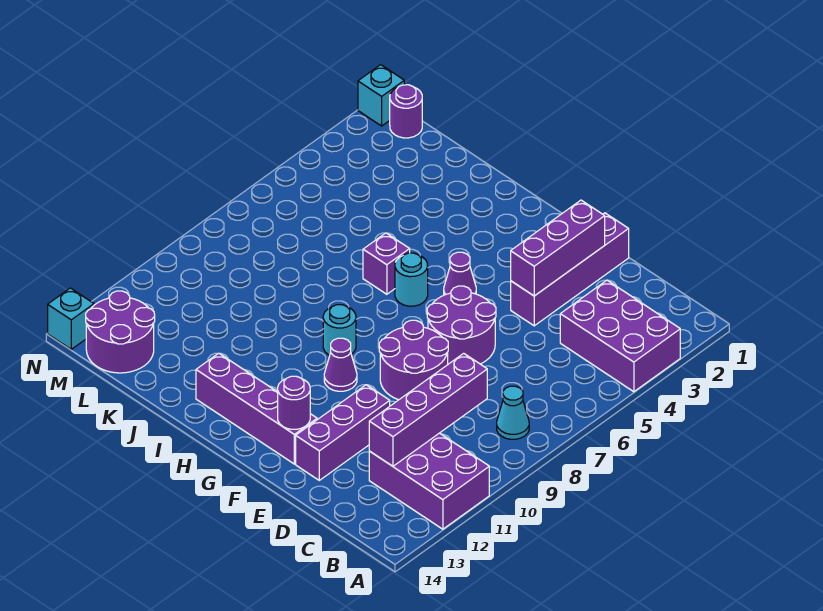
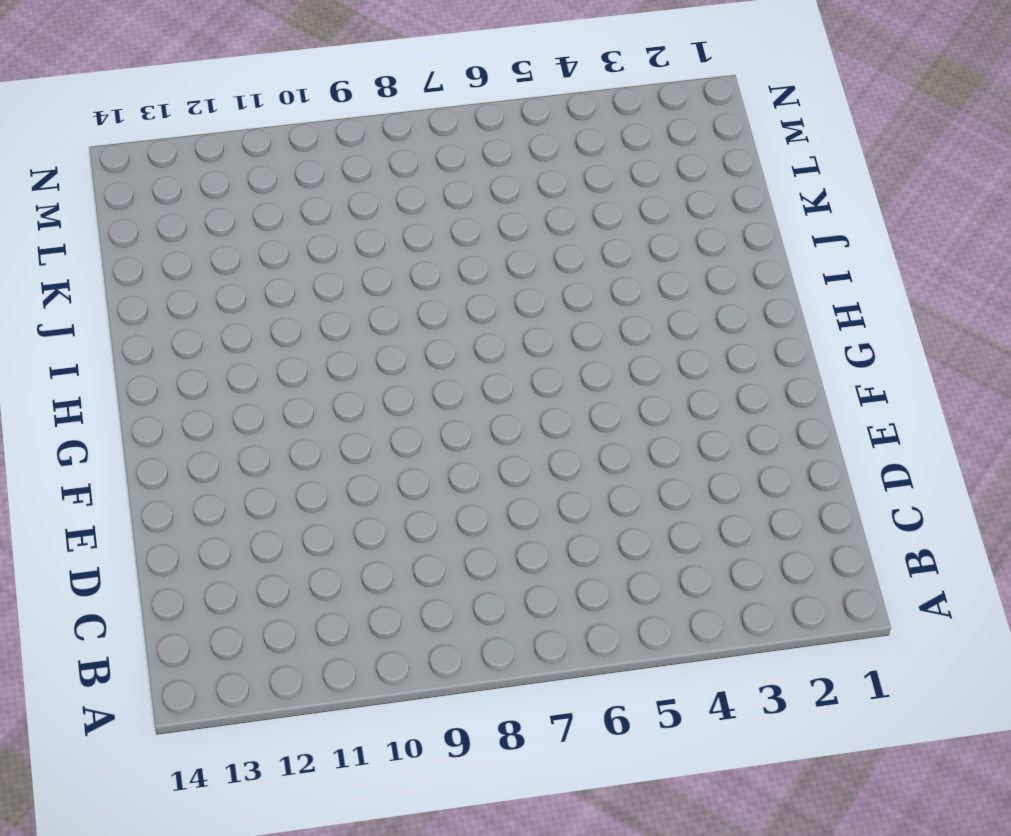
none -> purple brick A3:C4 level 1
none -> purple brick A11:C12 level 1
none -> cyan cone B8 level 1

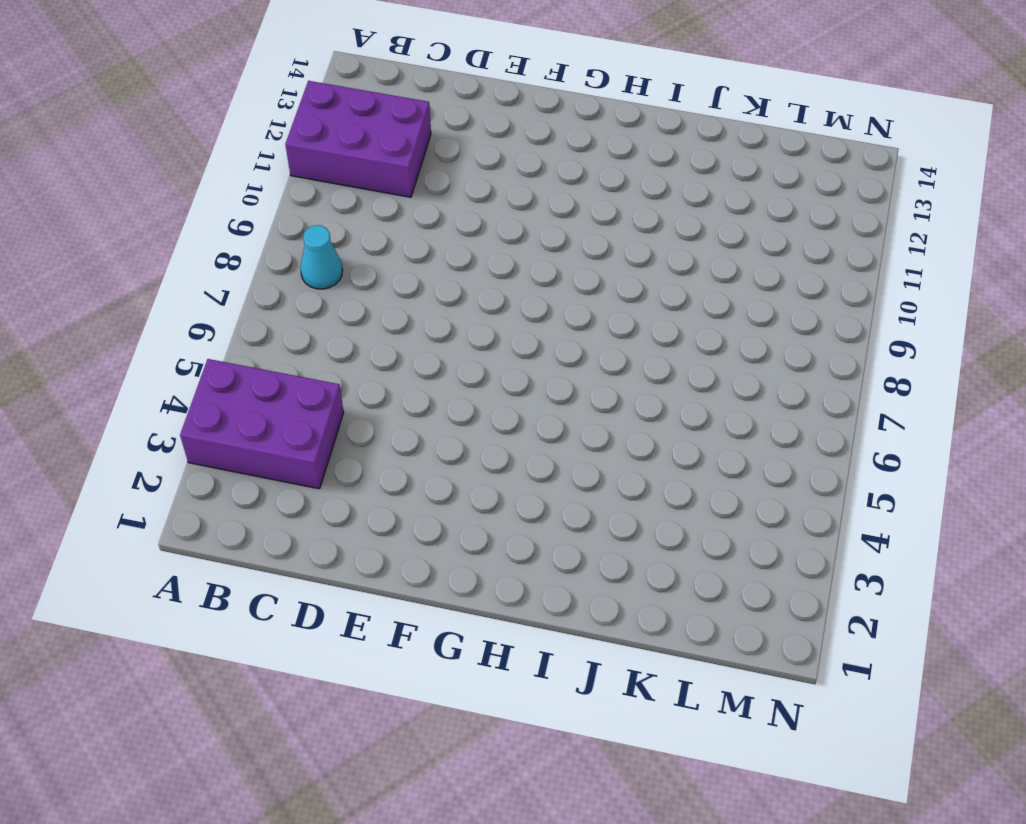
none -> purple brick E1:E4 level 1
none -> purple round brick E6:F7 level 1
none -> purple round brick E8:F9 level 1

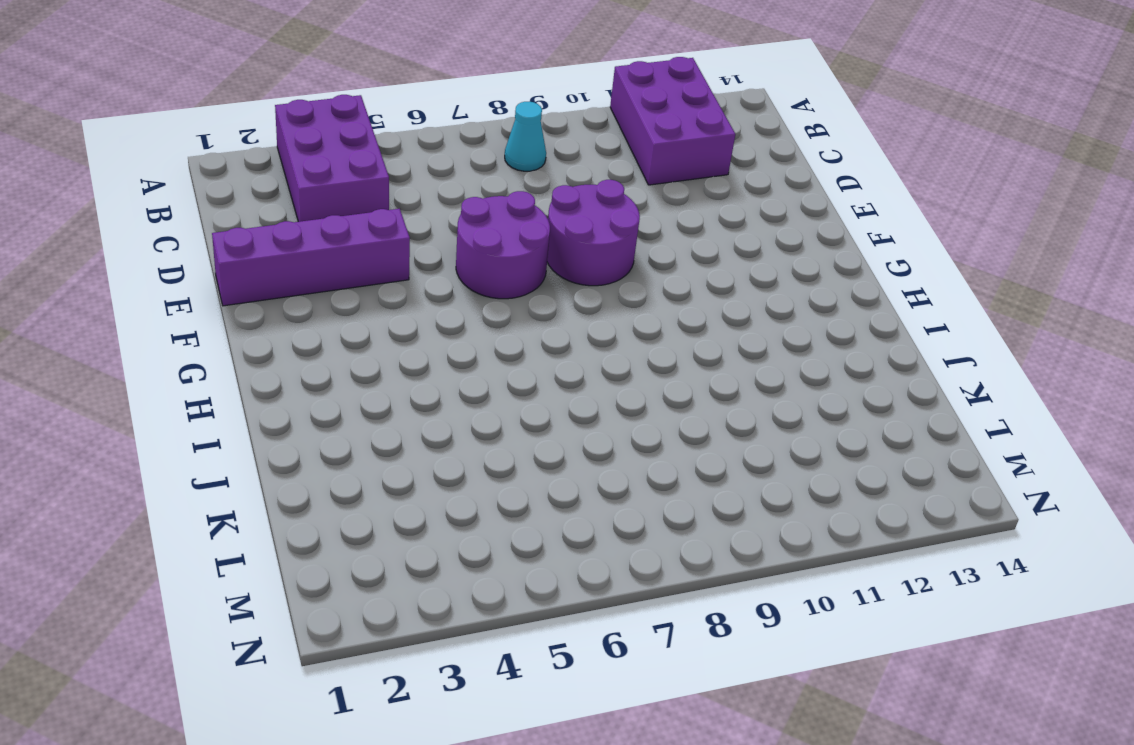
none -> purple brick E11:E13 level 1
none -> purple brick F13:I13 level 1
none -> purple cone G5 level 1

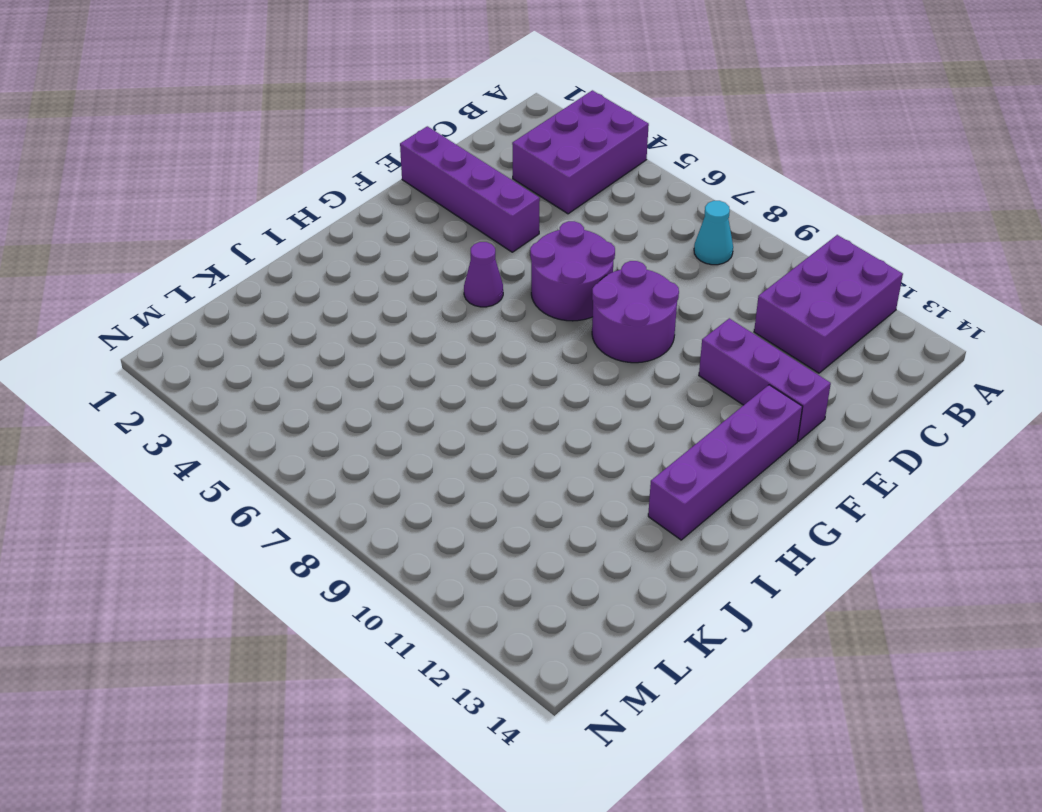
none -> purple cone G10 level 1
none -> cyan round brick H6 level 1
none -> cyan round brick H9 level 1

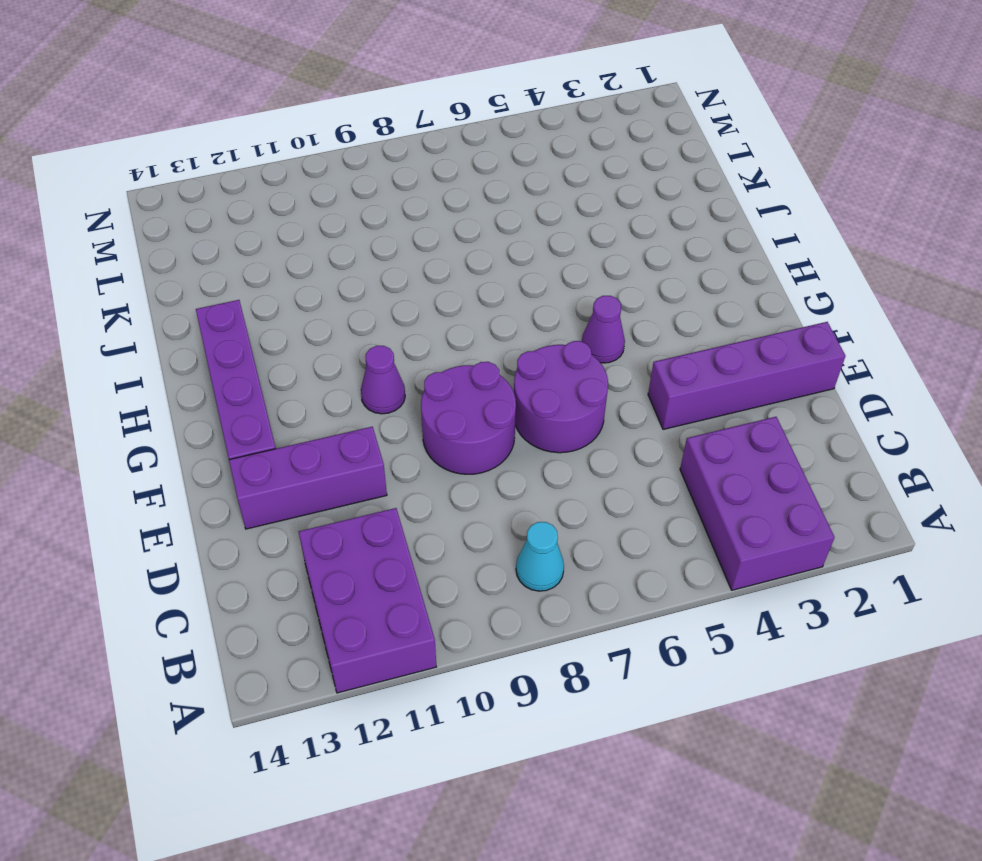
none -> cyan round brick H6 level 1
none -> cyan round brick H9 level 1
none -> purple brick I6 level 1

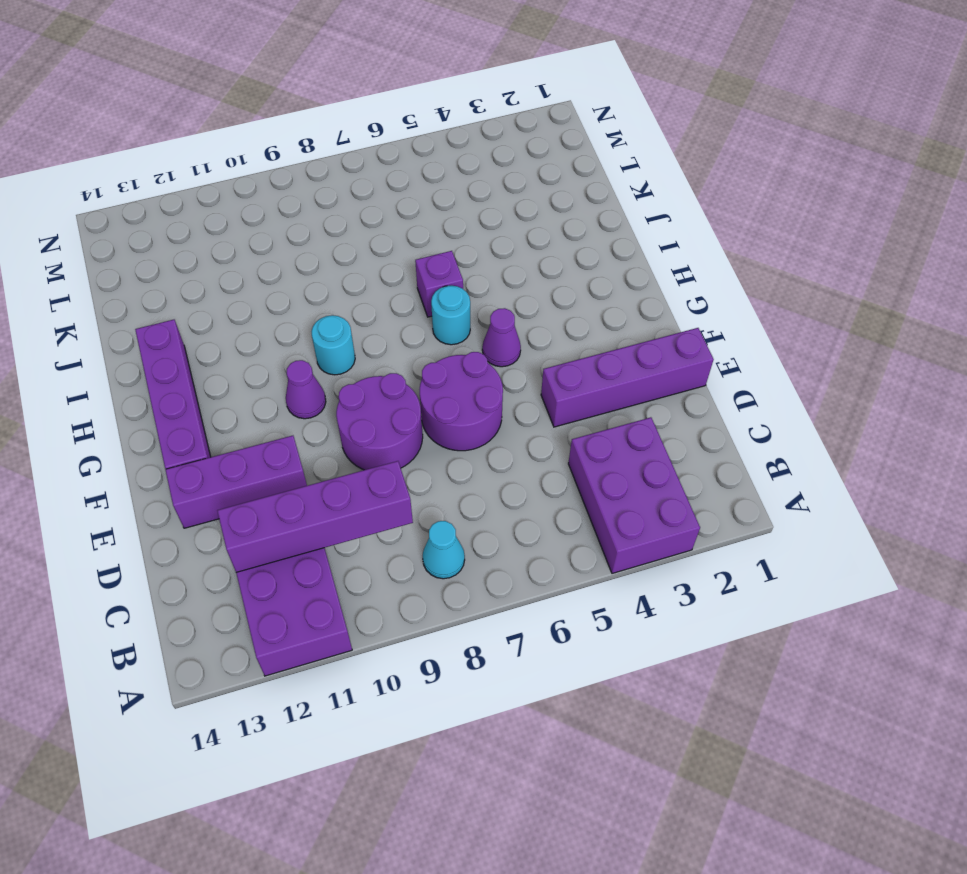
none -> purple round brick L13:M14 level 1
none -> purple round brick M1 level 1
none -> cyan brick N1 level 1

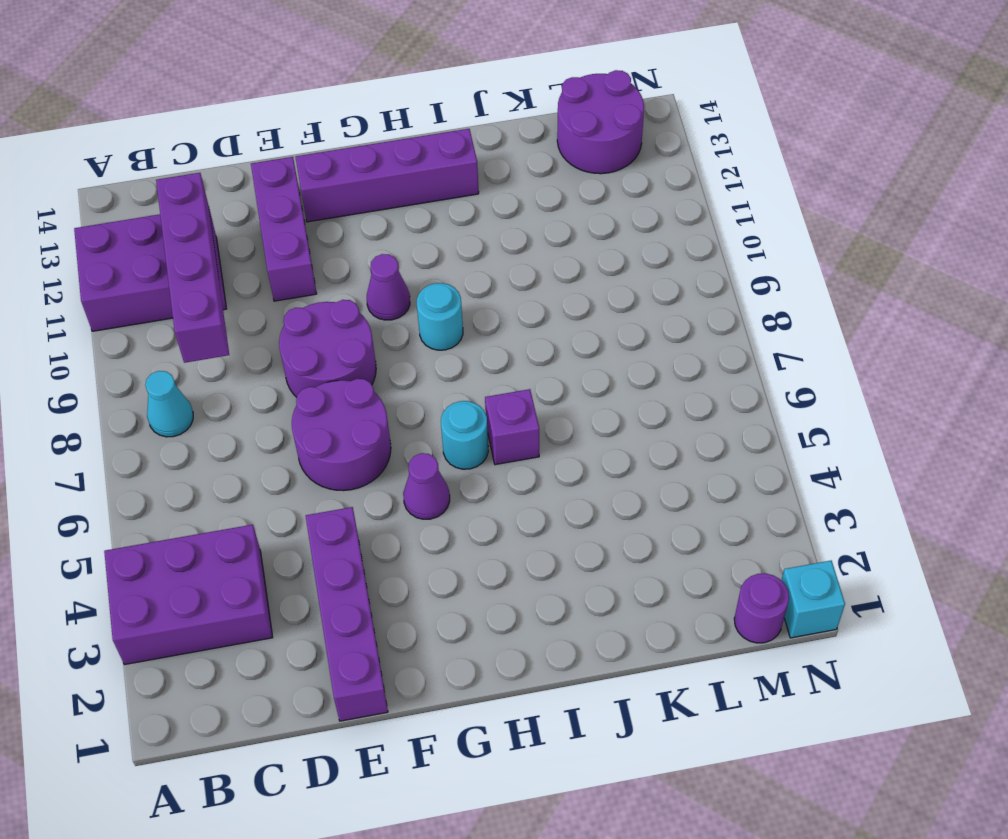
none -> cyan brick N14 level 1
none -> purple brick E2:E4 level 2
none -> purple round brick F13 level 2

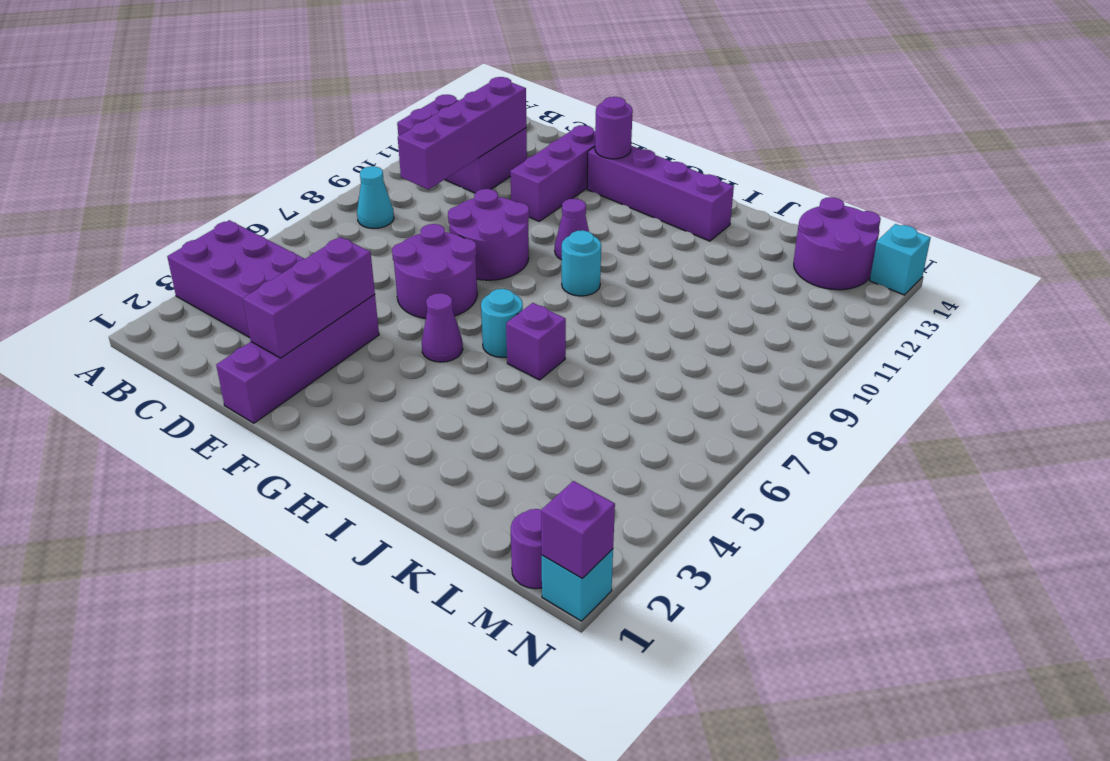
purple brick N1 level 2 -> none

